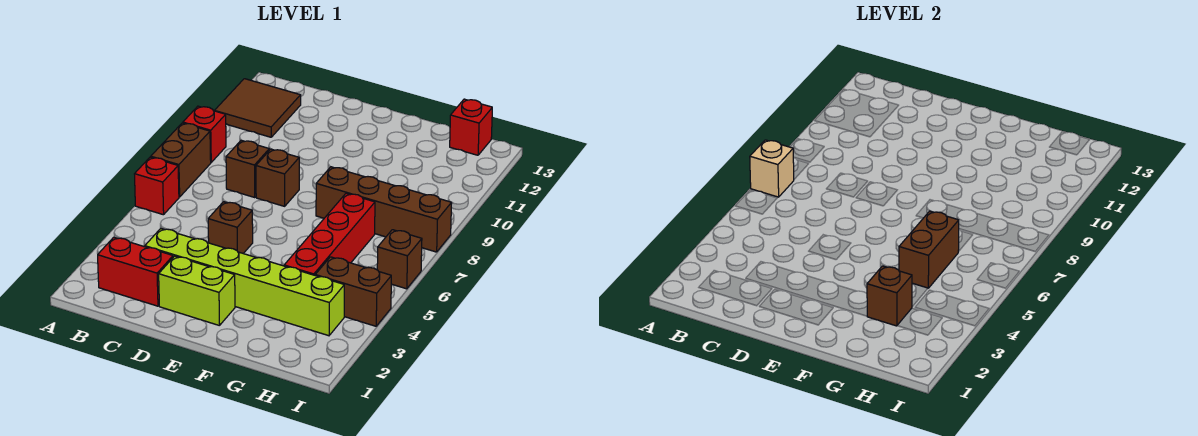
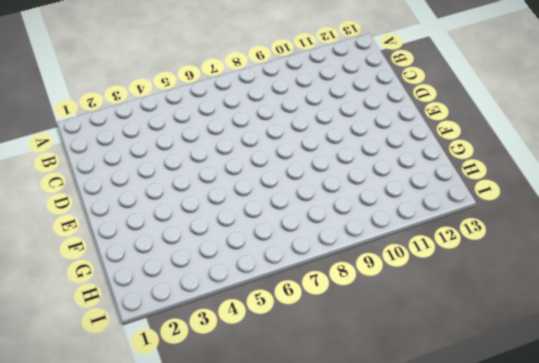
none -> red brick A6 level 1
none -> brown brick A7:A8 level 1
none -> red brick A9 level 1

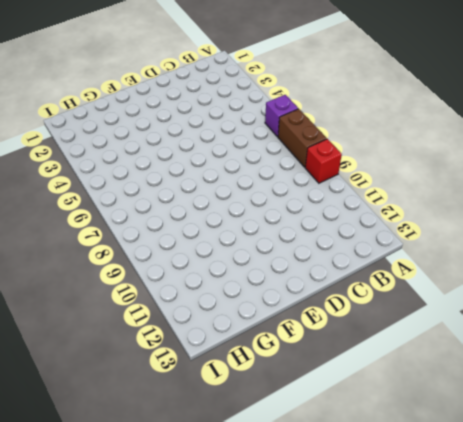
purple brick A6 level 1 -> red brick A6 level 1
none -> brown tile A11:B12 level 1
none -> red brick B2:C2 level 1
none -> lime brick C3:H3 level 1

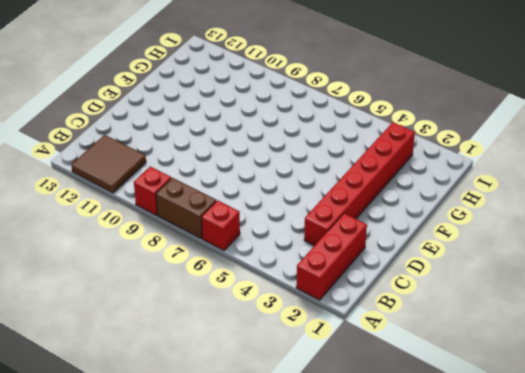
red brick A2:C2 level 1 -> red brick B2:C2 level 1
red brick C3:H3 level 1 -> lime brick C3:H3 level 1
none -> brown brick C8 level 1
none -> lime brick D2:E2 level 1
none -> brown brick D5 level 1

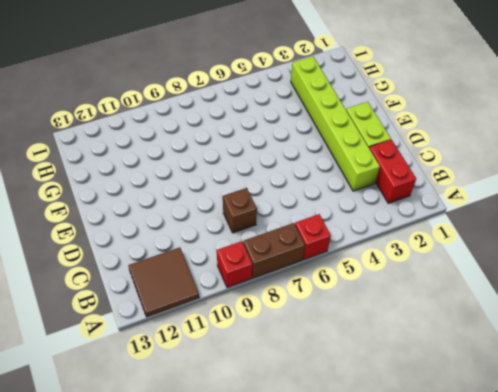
none -> brown brick D5 level 1
none -> brown brick D8 level 1
none -> brown brick F8:I8 level 1

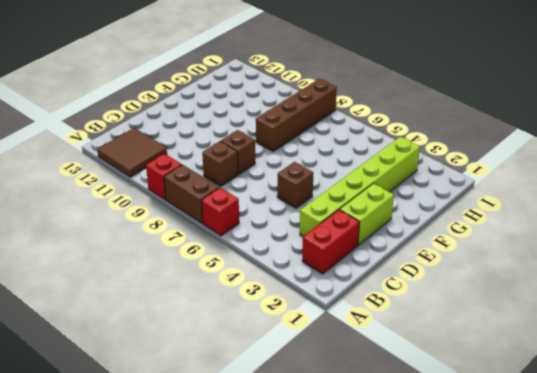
none -> red brick G4:G7 level 1
none -> brown brick H4:I4 level 1
none -> red brick H13 level 1

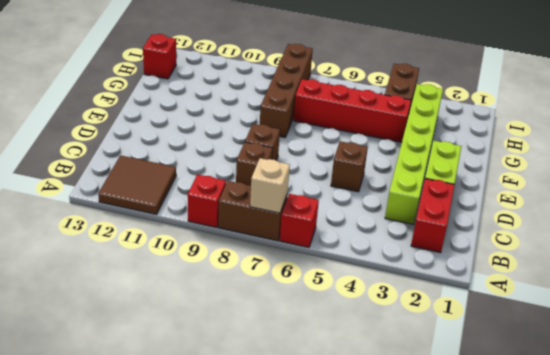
none -> brown brick I6 level 1
none -> brown brick G3 level 2
none -> brown brick G5:G6 level 2

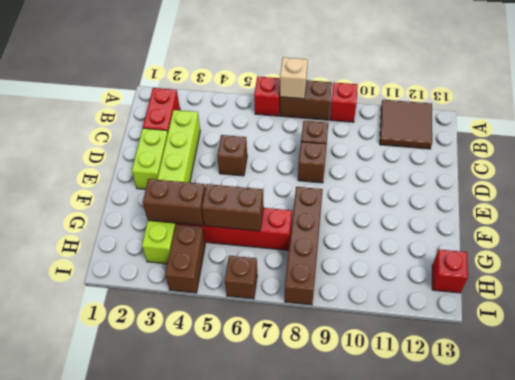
brown brick G3:G4 level 2 -> brown brick G3 level 2

